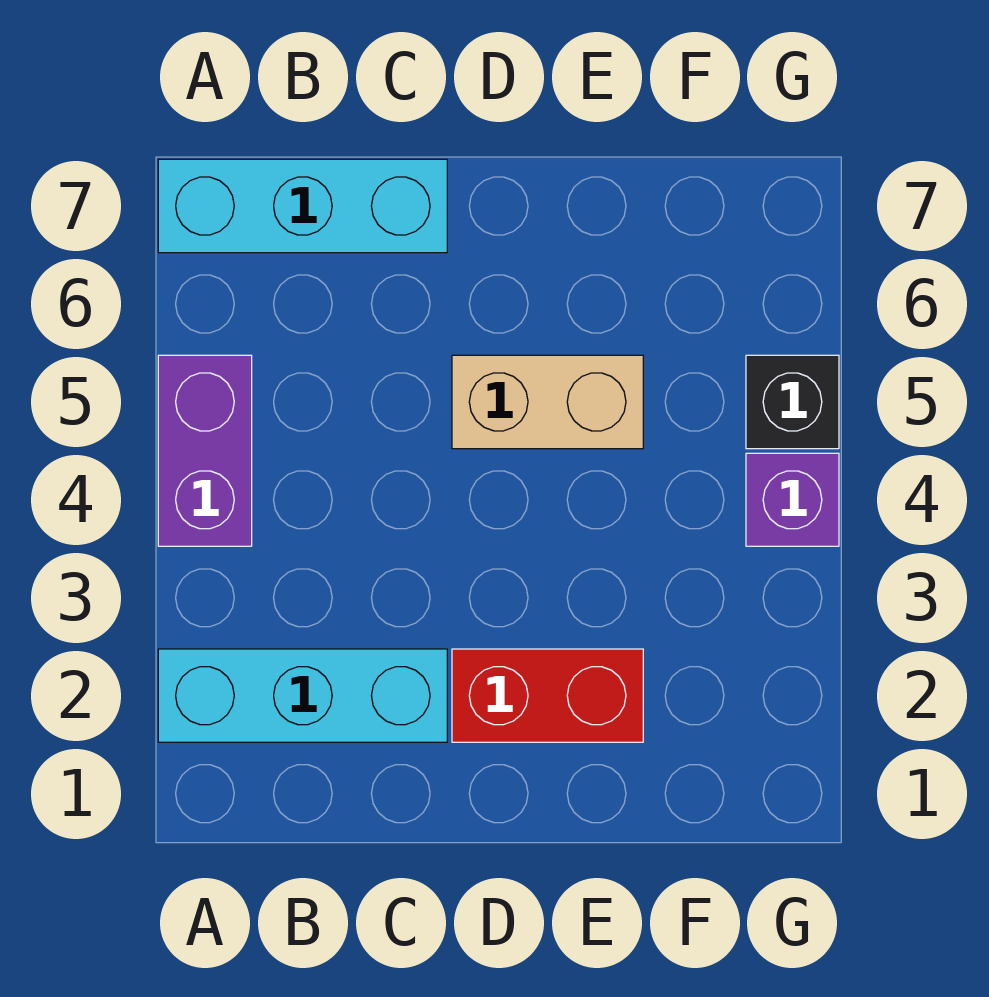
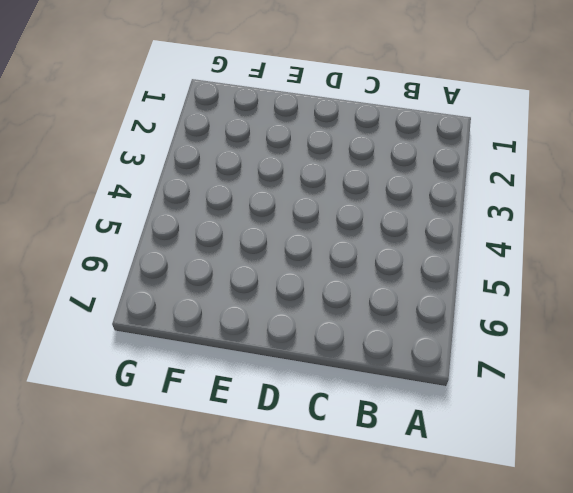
none -> cyan brick A2:C2 level 1
none -> purple brick A4:A5 level 1

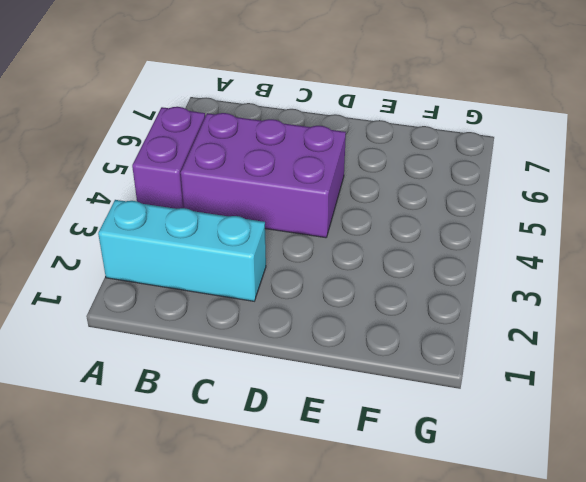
purple brick B4:D5 level 1 -> tan brick D5:E5 level 1
none -> cyan brick A7:C7 level 1
none -> red brick D2:E2 level 1

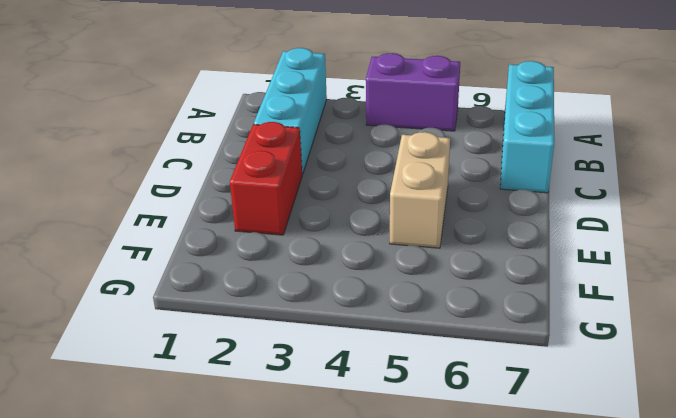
none -> purple brick G4 level 1
none -> black brick G5 level 1

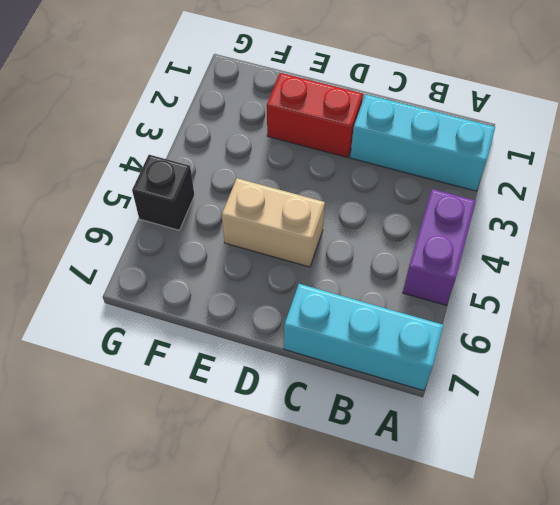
none -> purple brick G4 level 1

